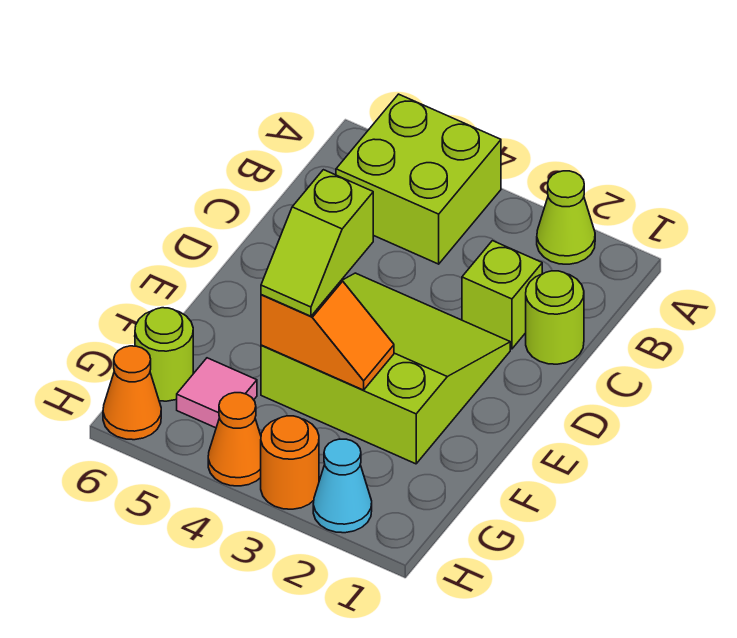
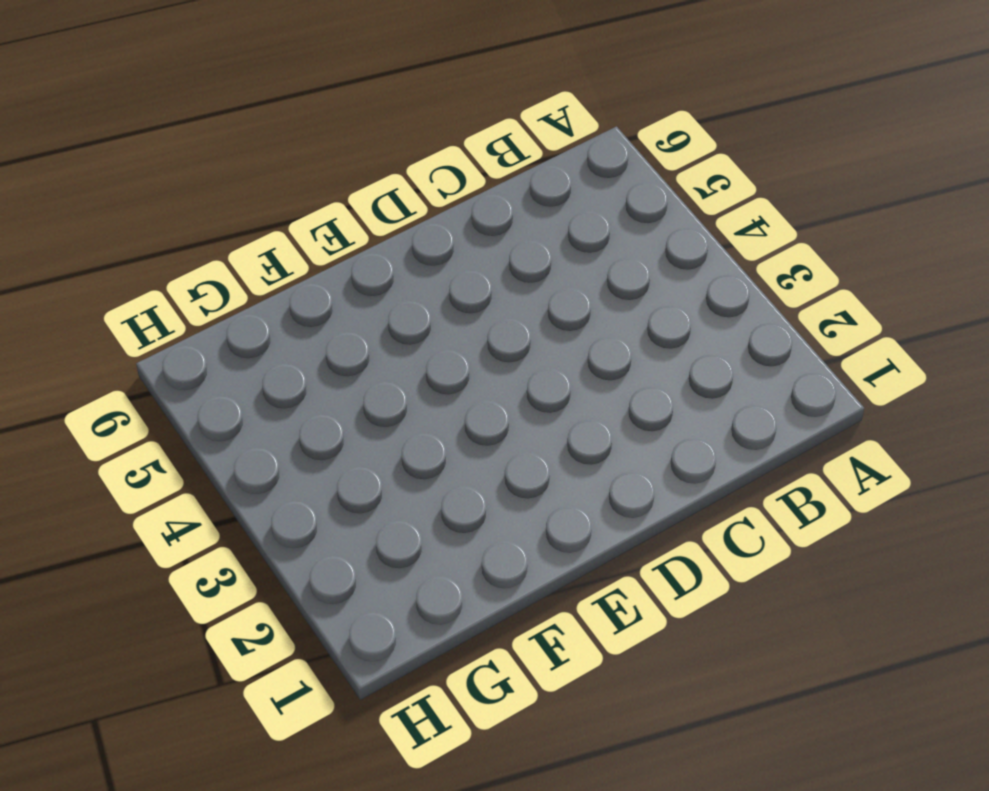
none -> lime cone A2 level 1
none -> lime brick A4:B5 level 1
none -> lime round brick C1 level 1

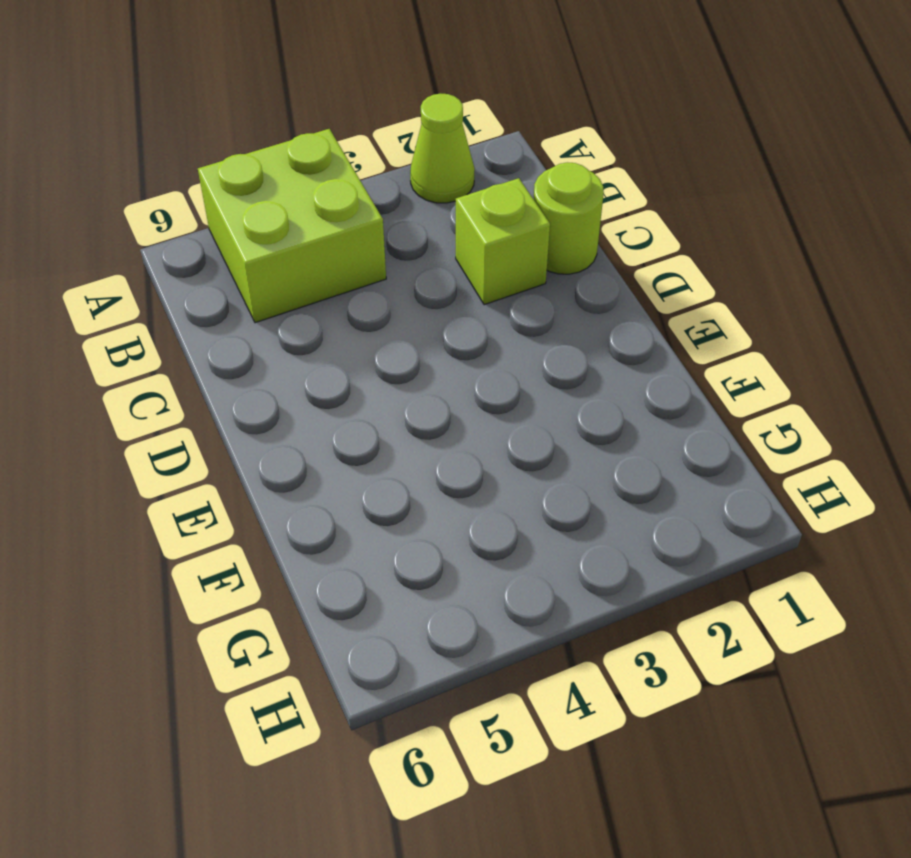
none -> lime slope D2:F4 level 1 top F
none -> pink tile G5 level 1
none -> lime round brick G6 level 1

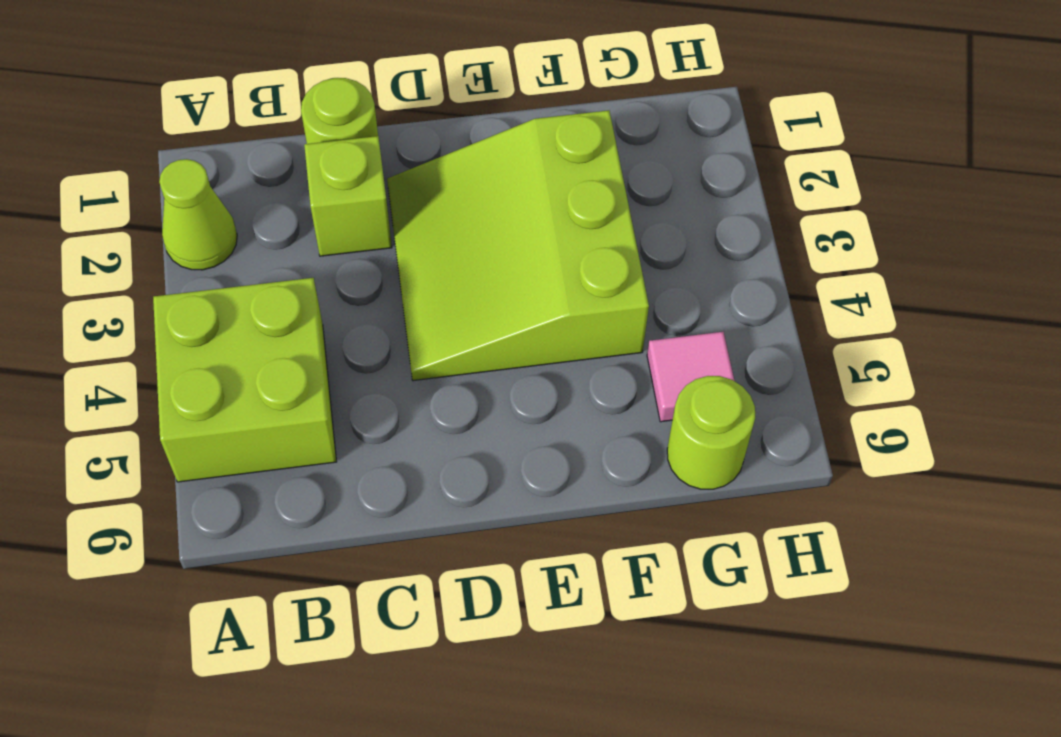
none -> cyan cone H2 level 1
none -> orange round brick H3 level 1
none -> orange cone H4 level 1

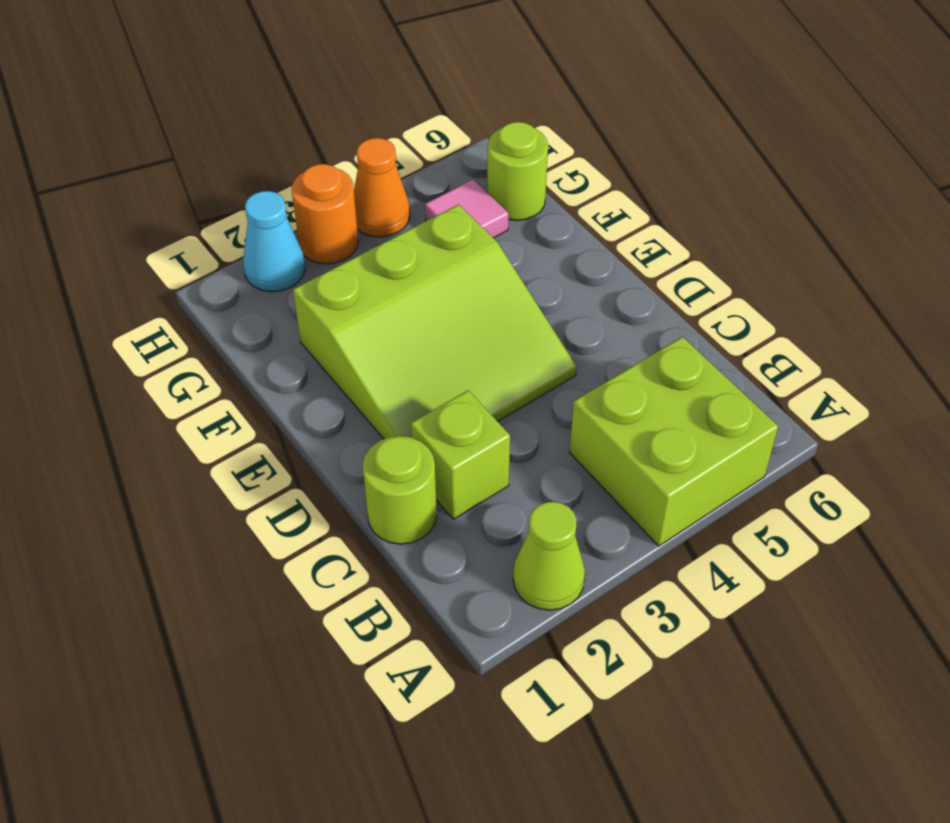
none -> orange cone H6 level 1
none -> orange slope F3:F4 level 2 top 4
none -> lime slope E4:F4 level 3 top E

